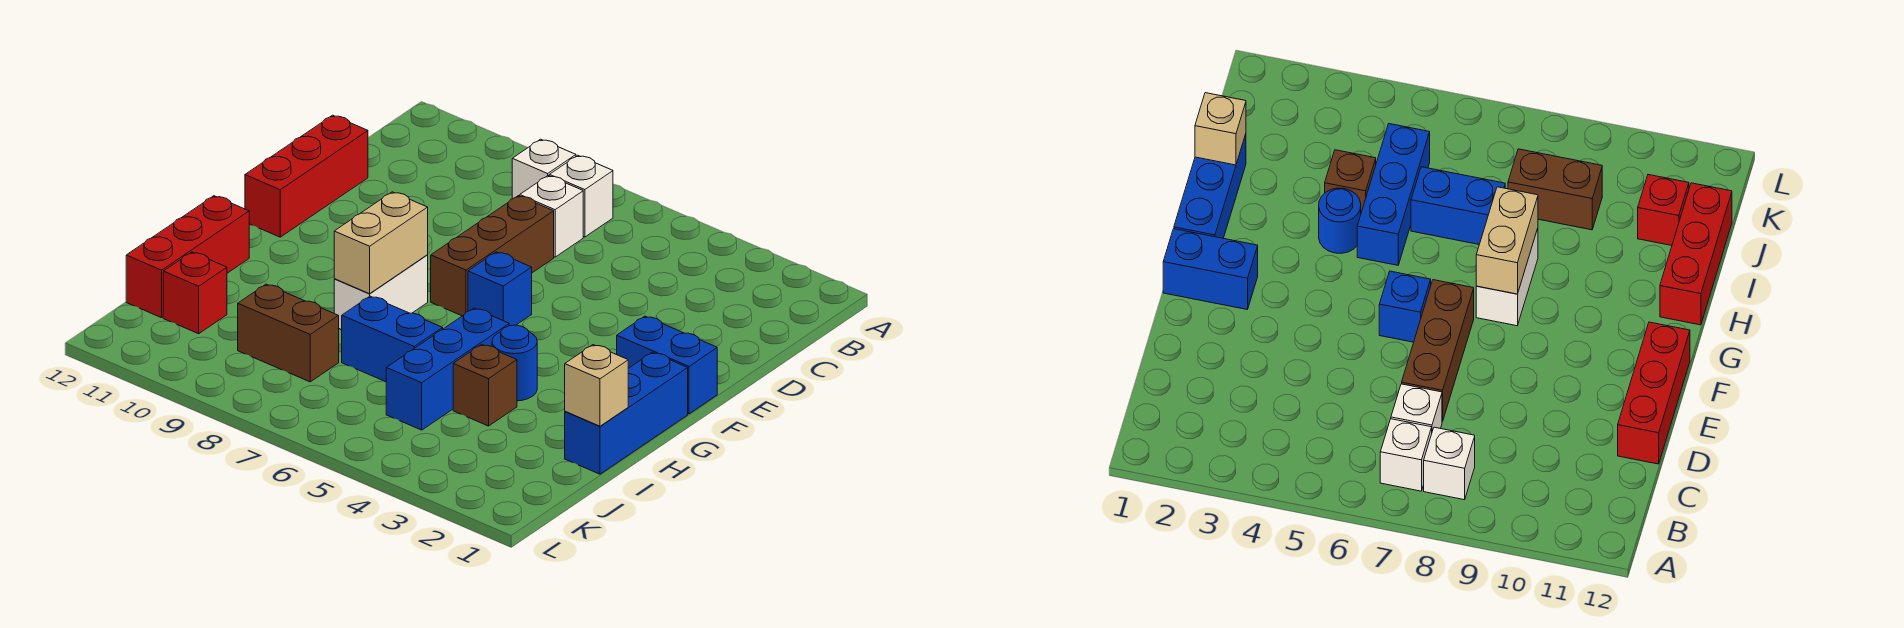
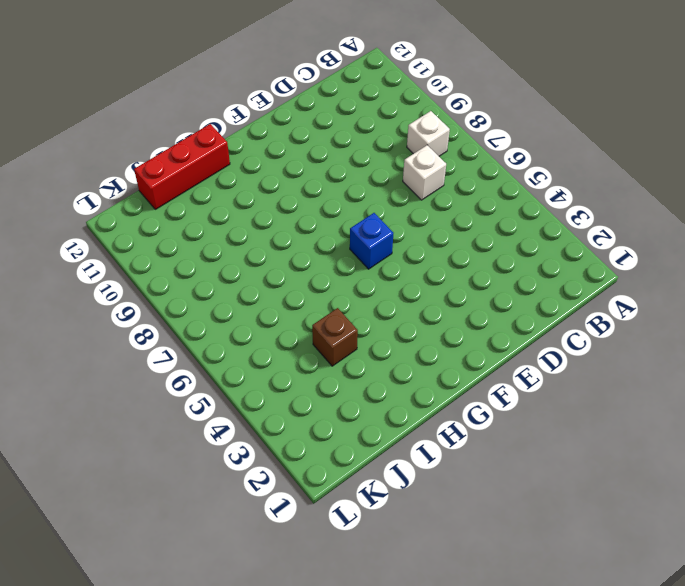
none -> white brick B7 level 1
none -> brown brick D7:F7 level 1
none -> red brick D12:F12 level 1

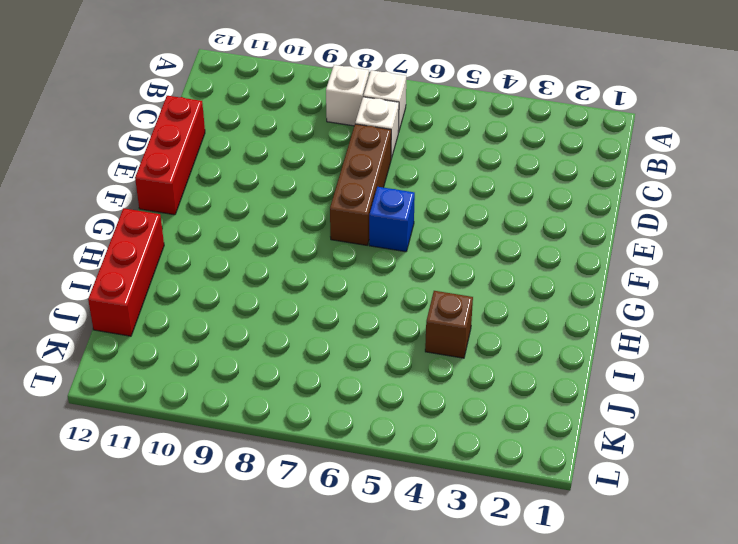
none -> blue brick F1:F2 level 1
none -> blue brick G1:I1 level 1
none -> white brick G8:H8 level 1

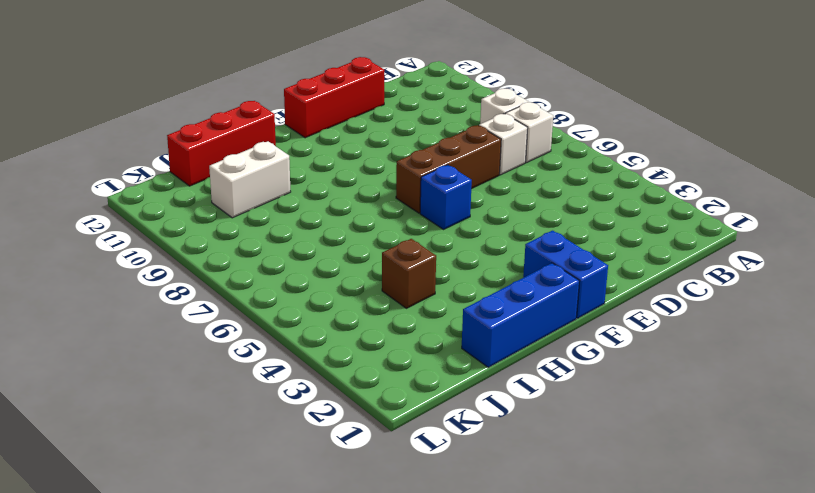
white brick I10:J10 level 1 -> white brick G8:H8 level 1
none -> blue round brick H4 level 1
none -> blue brick H5:J5 level 1
none -> blue brick I6:I7 level 1

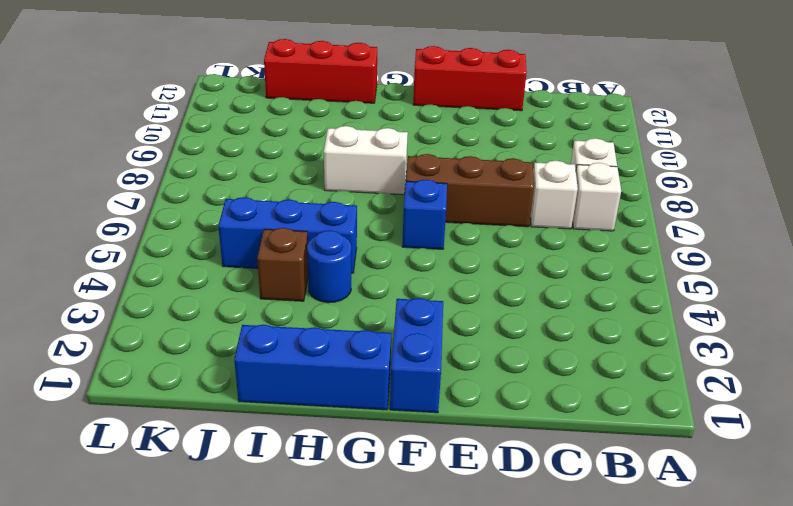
none -> blue brick I6:I7 level 1
none -> brown brick J8:J9 level 1
none -> red brick J11 level 1

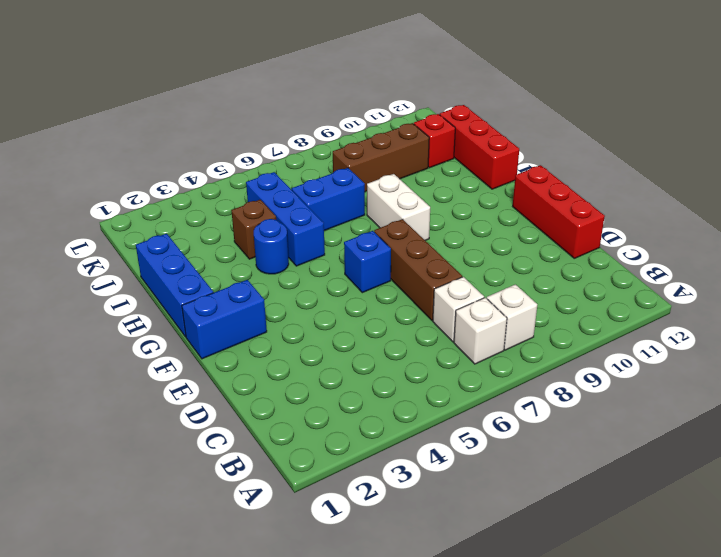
brown brick J8:J10 level 1 -> brown brick J8:J9 level 1
none -> tan brick G8:H8 level 2
none -> tan brick I1 level 2

